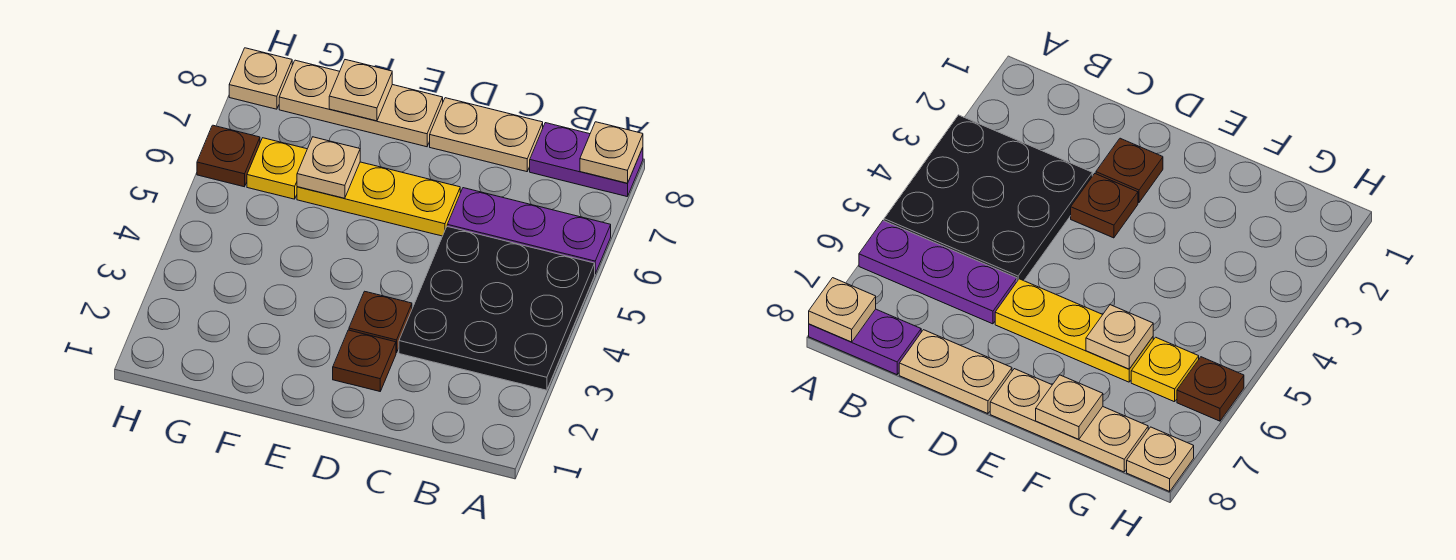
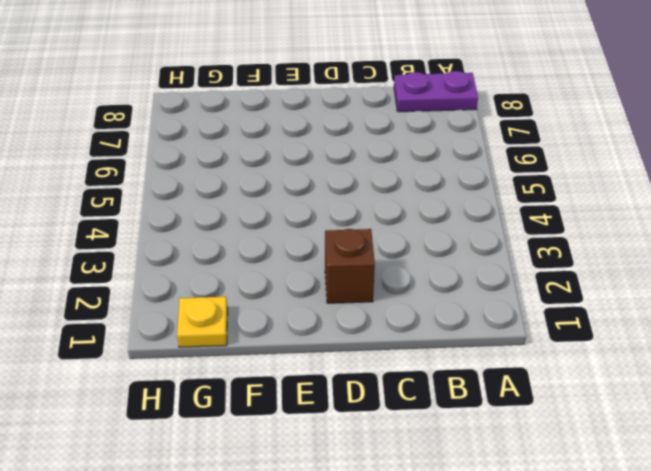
brown brick D2 level 1 -> brown plate D2 level 1
yellow plate G1 level 1 -> yellow plate G6 level 1
none -> black plate A3:C5 level 1
none -> purple plate A6:C6 level 1
none -> tan plate C8:D8 level 1

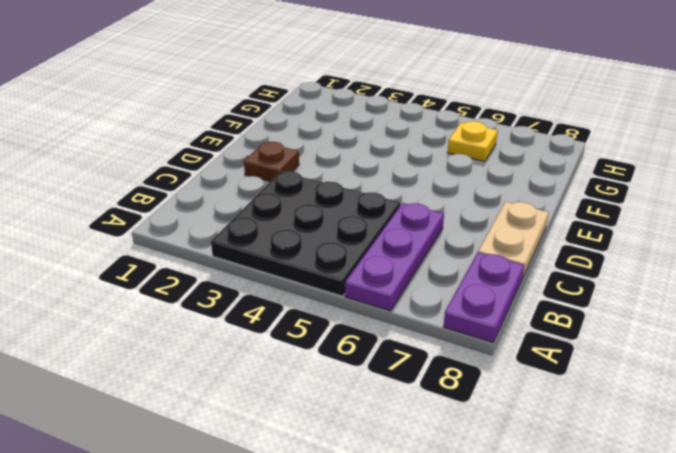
none -> brown plate D3 level 1
none -> yellow plate D6:F6 level 1
none -> tan plate E8:G8 level 1

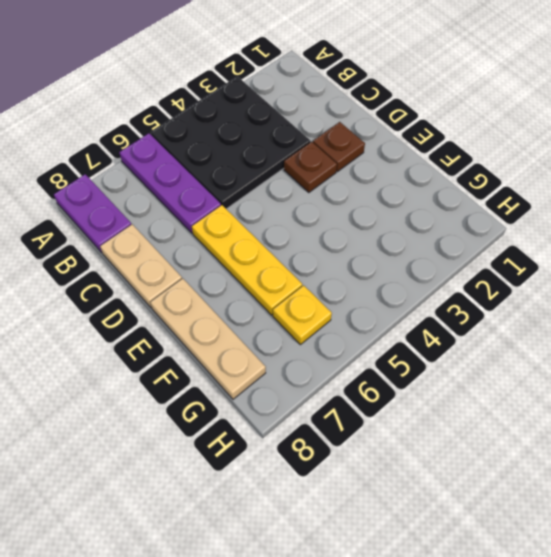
none -> brown plate H6 level 1
none -> tan plate H8 level 1
none -> tan plate A8 level 2

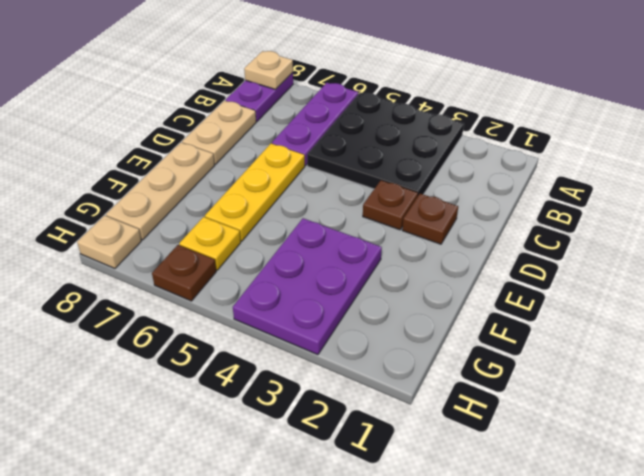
purple plate F3:H4 level 1 -> none
none -> tan plate F6 level 2
none -> tan plate F8 level 2

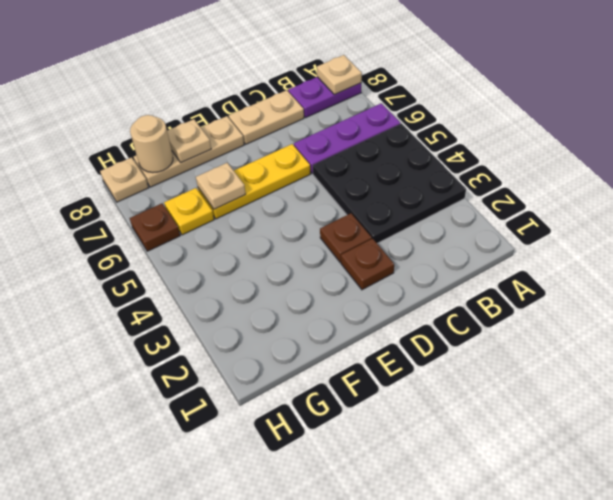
tan round brick G8 level 2 -> none

